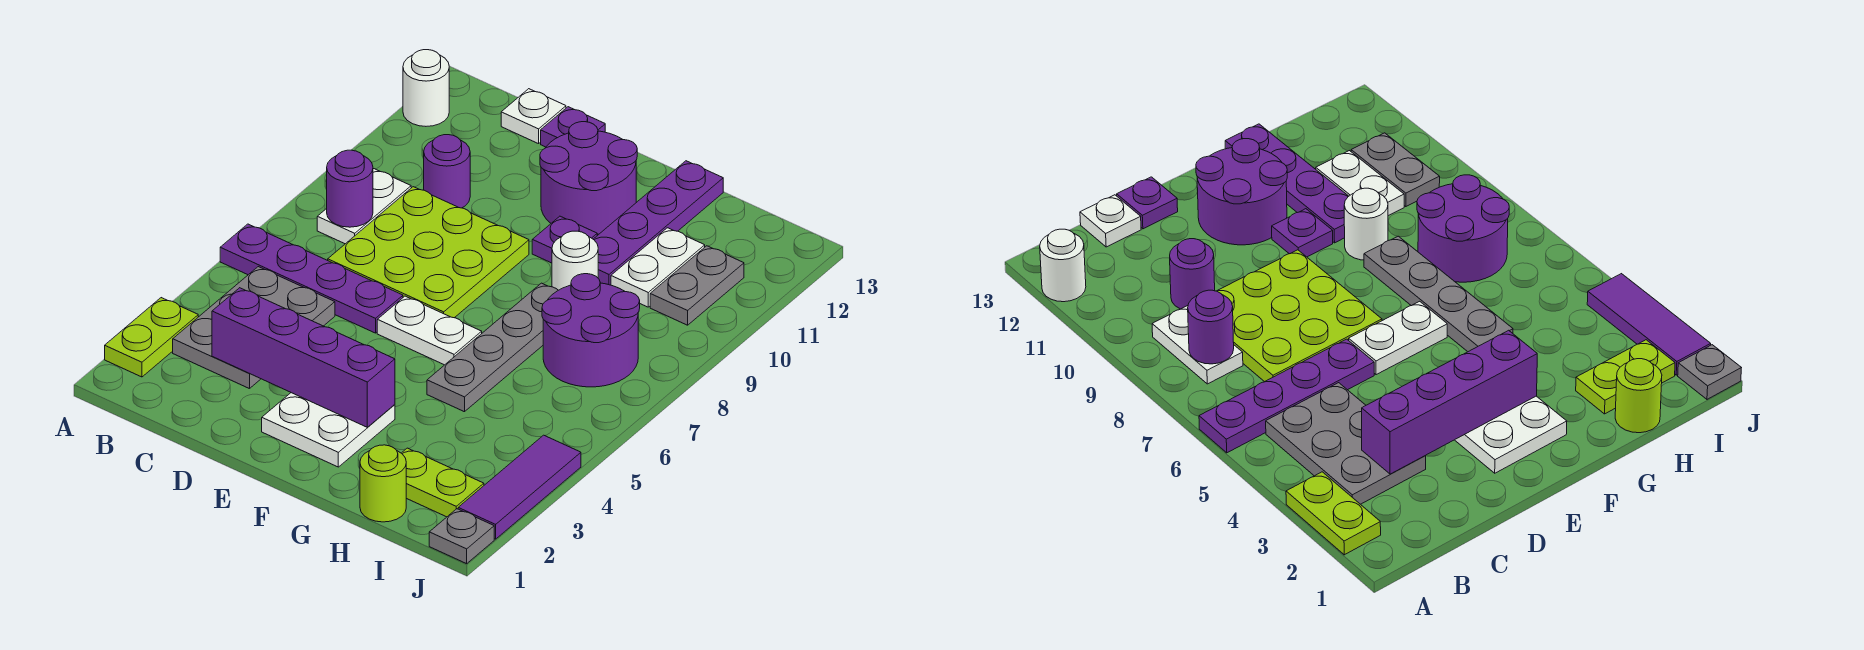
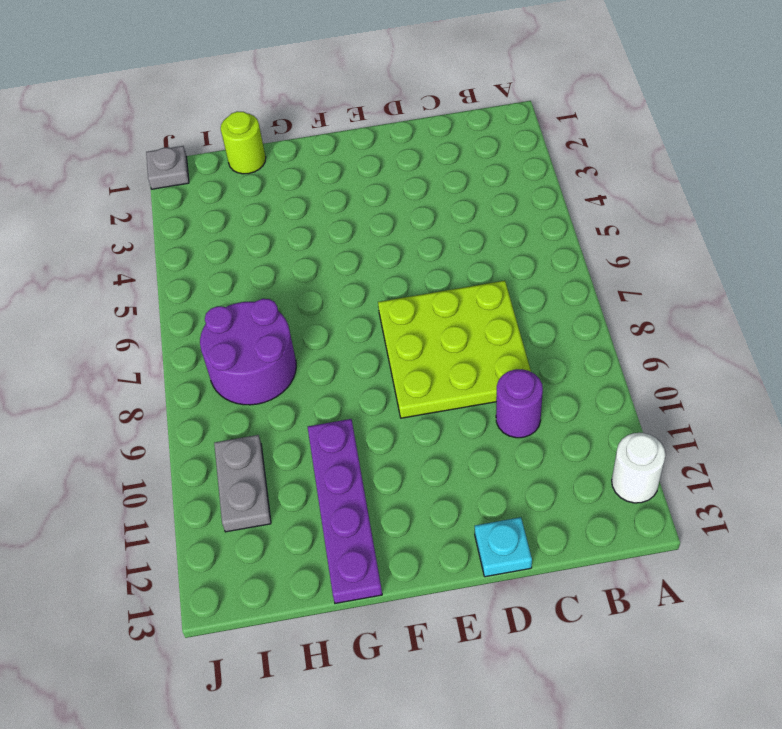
cyan plate D13 level 1 -> purple plate D13 level 1
none -> lime plate A2:A3 level 1
none -> purple plate A6:D6 level 1
none -> grey plate B3:C5 level 1

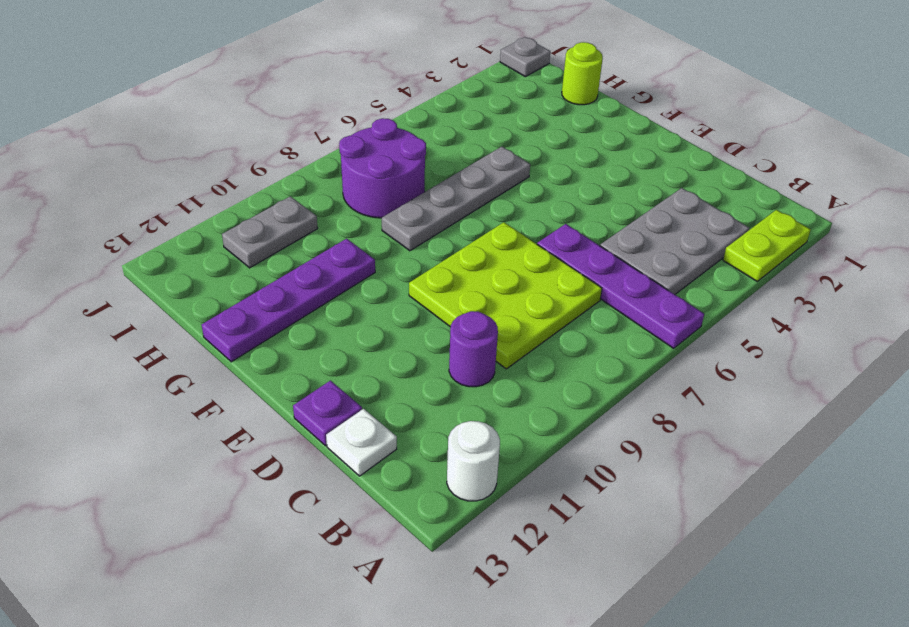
none -> white plate B8:B9 level 1
none -> white plate E2:F3 level 1
none -> white plate E6:F6 level 1

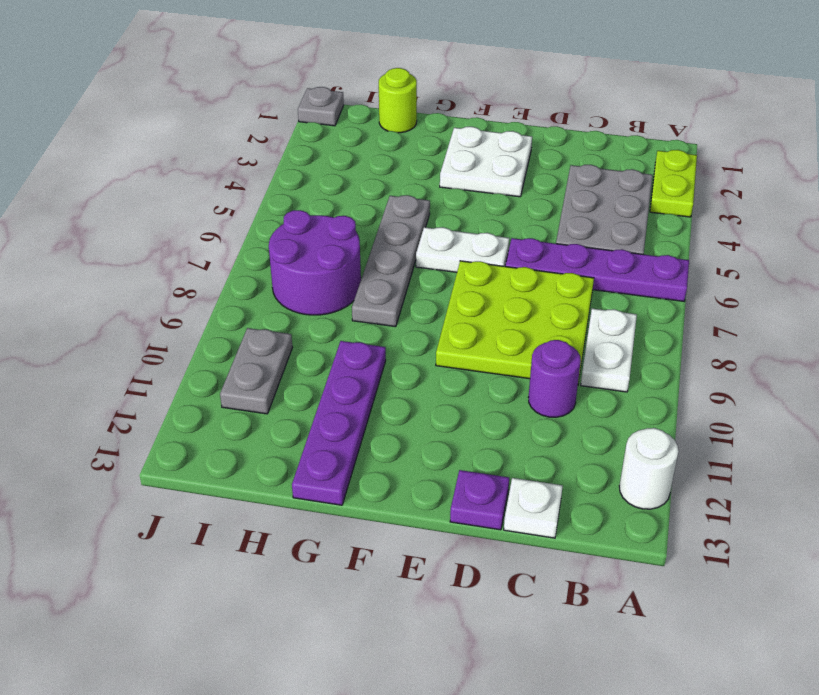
none -> purple round brick E11:F12 level 1
none -> purple plate F10 level 1
none -> white round brick G9 level 1

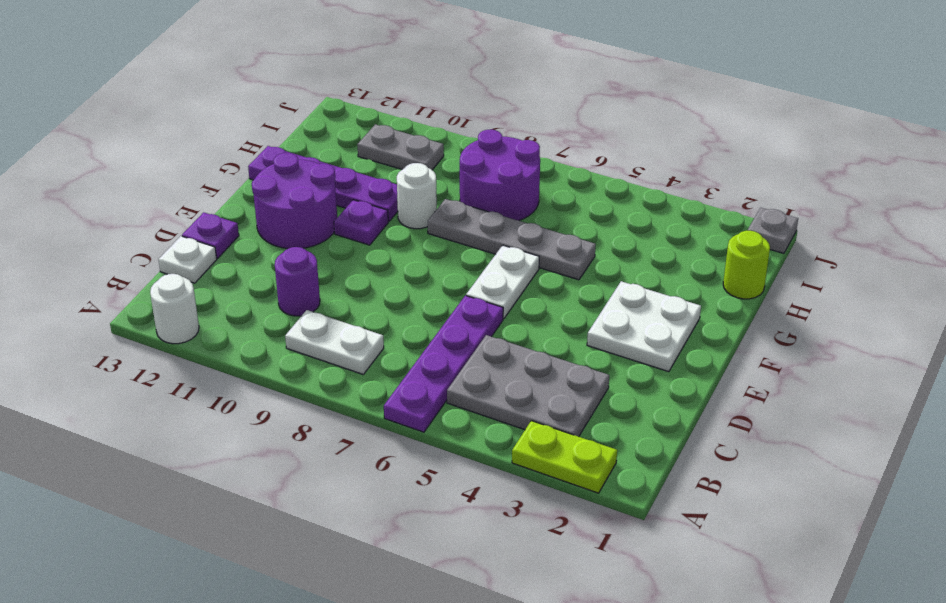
none -> lime plate C7:E9 level 1
none -> lime plate H2:I2 level 1
none -> white plate H10:H11 level 1

